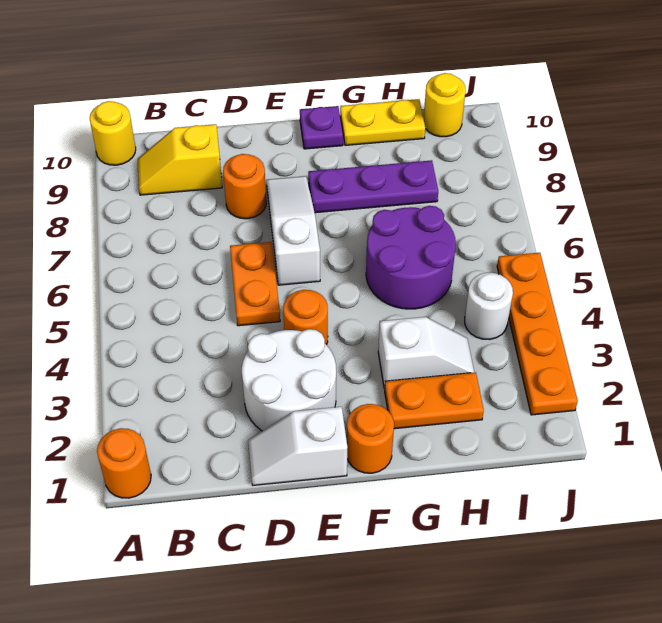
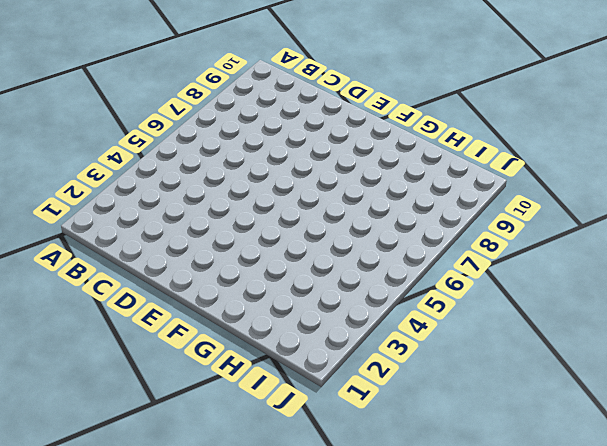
none -> orange round brick A1 level 1
none -> yellow round brick A10 level 1
none -> yellow slope B9:C9 level 1 top C

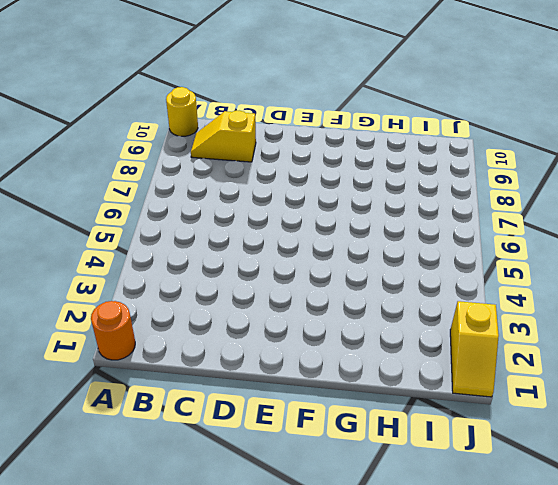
yellow slope J1:J2 level 1 top 2 -> orange plate J2:J5 level 1
none -> white slope D1:E1 level 1 top E
none -> white round brick D2:E3 level 1
none -> orange plate D5:D6 level 1

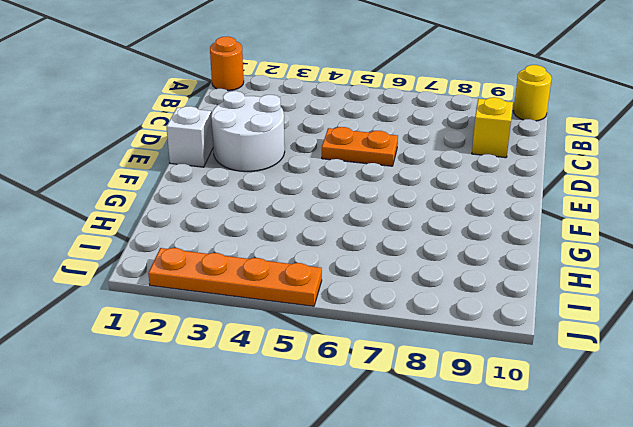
none -> orange round brick D8 level 1
none -> orange round brick E4 level 1
none -> white slope E6:E8 level 1 top 6

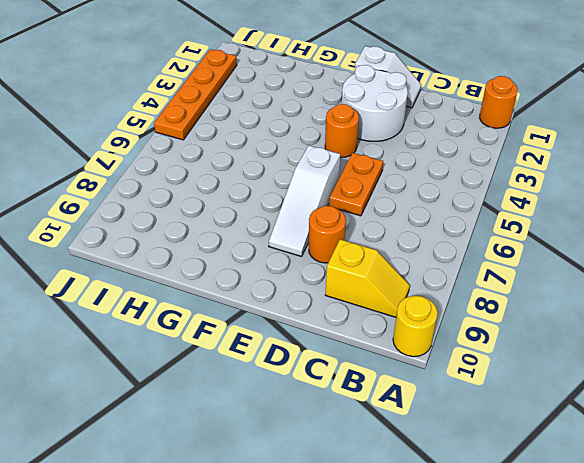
none -> orange round brick F1 level 1
none -> purple plate F8:H8 level 1
none -> purple plate F10 level 1

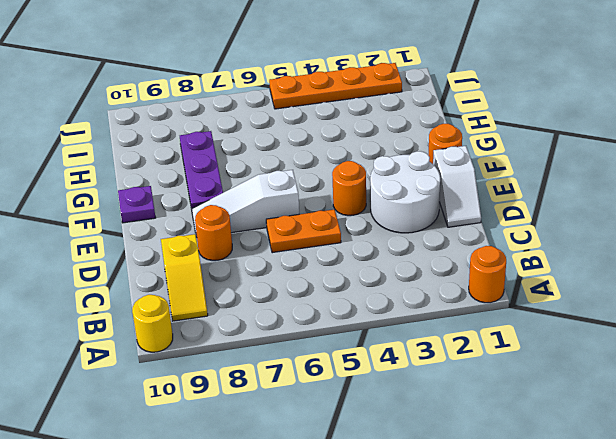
none -> orange plate G2:H2 level 1
none -> white slope G3:H3 level 1 top G
none -> purple round brick G5:H6 level 1

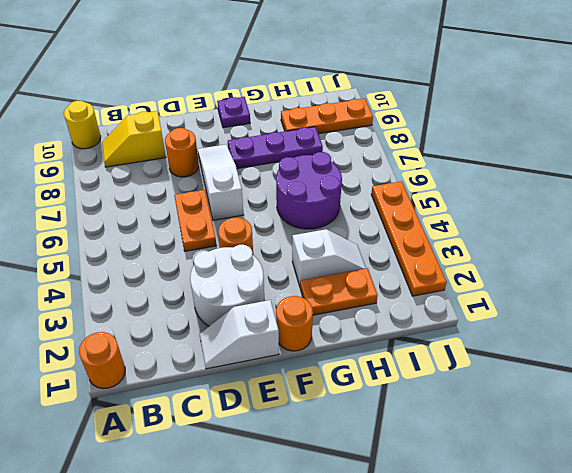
orange plate H9:J9 level 1 -> none
none -> yellow plate G10:H10 level 1
none -> white round brick I4 level 1
none -> yellow round brick I10 level 1

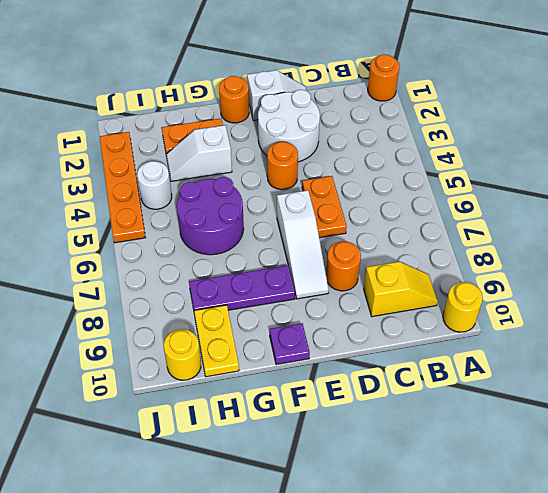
yellow plate H9:H10 level 1 -> yellow plate G10:H10 level 1

